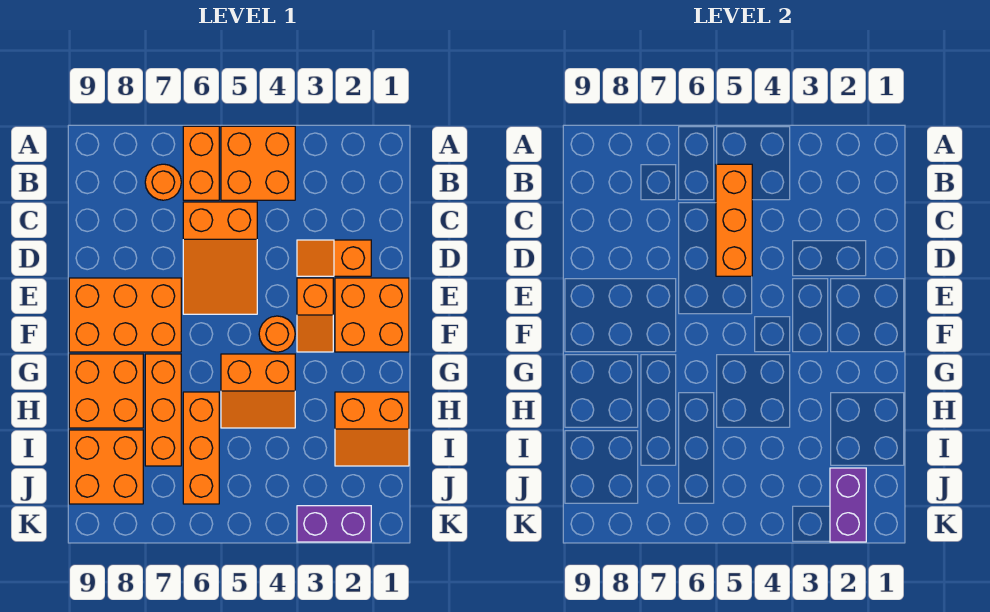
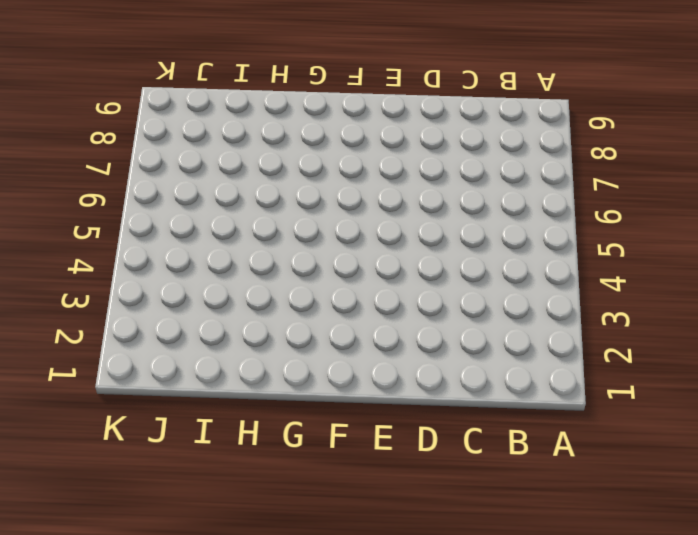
none -> orange brick A4:B5 level 1
none -> orange brick A6:B6 level 1
none -> orange round brick B7 level 1

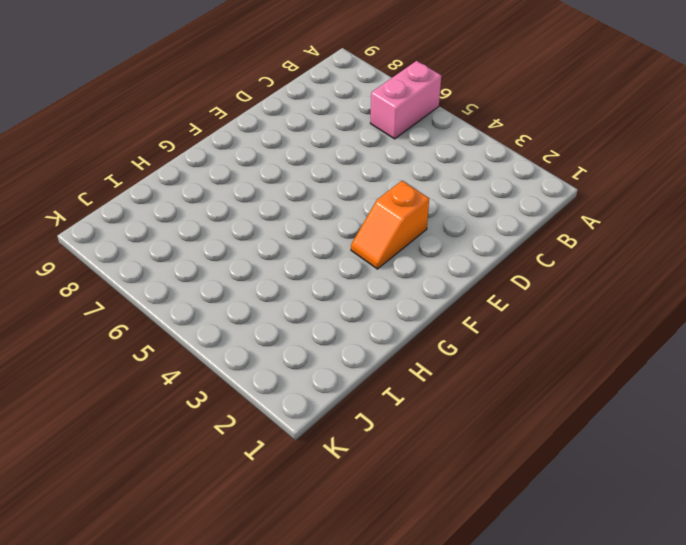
pink brick A6:B6 level 1 -> orange brick A6:B6 level 1
none -> orange brick A4:B5 level 1
none -> orange round brick B7 level 1
none -> orange slope C5:E6 level 1 top C

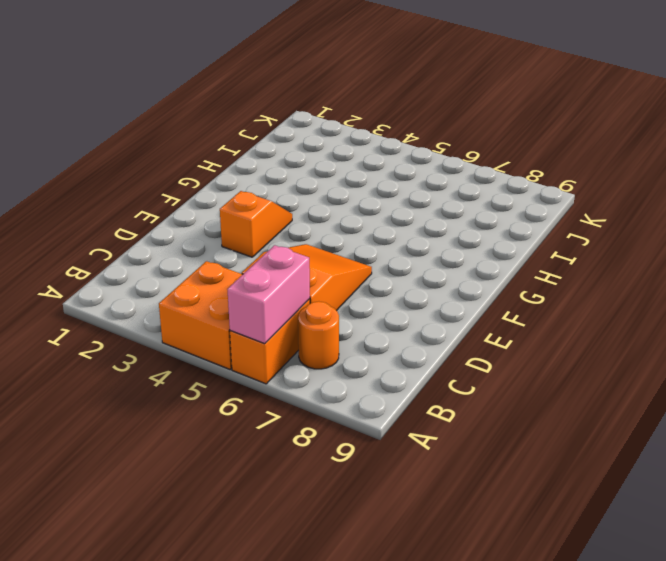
pink brick A6:B6 level 2 -> none
none -> orange slope D2:D3 level 1 top 2
none -> orange brick E1:F2 level 1
none -> orange brick E7:F9 level 1

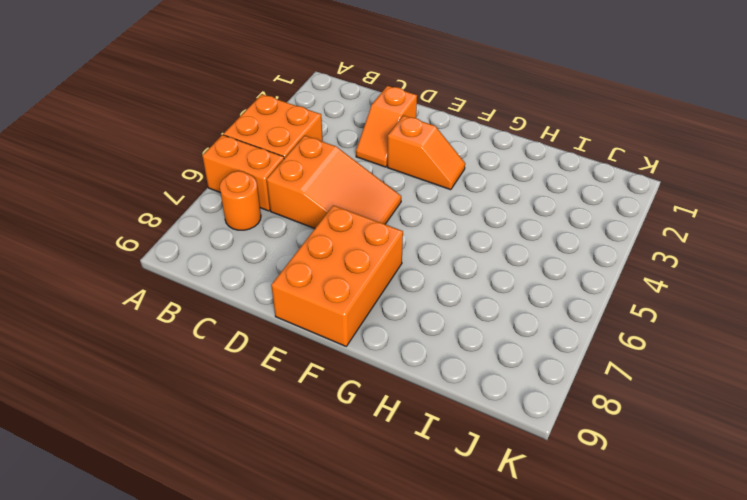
none -> orange brick E1:F2 level 1
none -> orange round brick F4 level 1
none -> orange slope G4:H5 level 1 top G

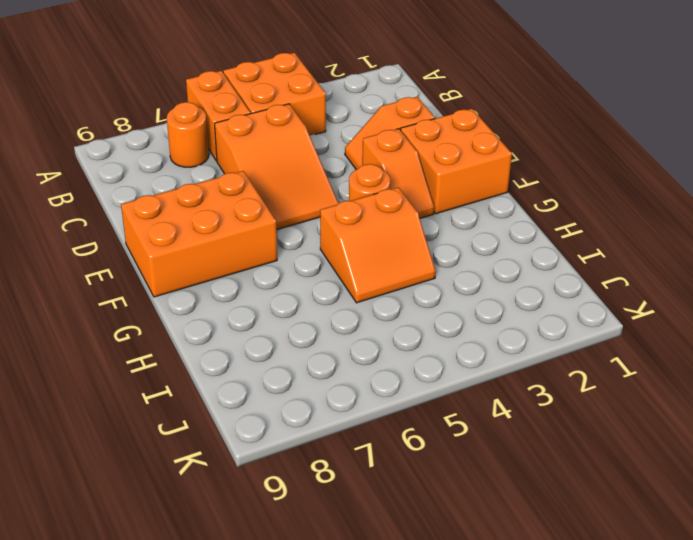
none -> orange brick G7:I7 level 1
none -> orange brick G8:H9 level 1
none -> orange slope H1:I2 level 1 top H

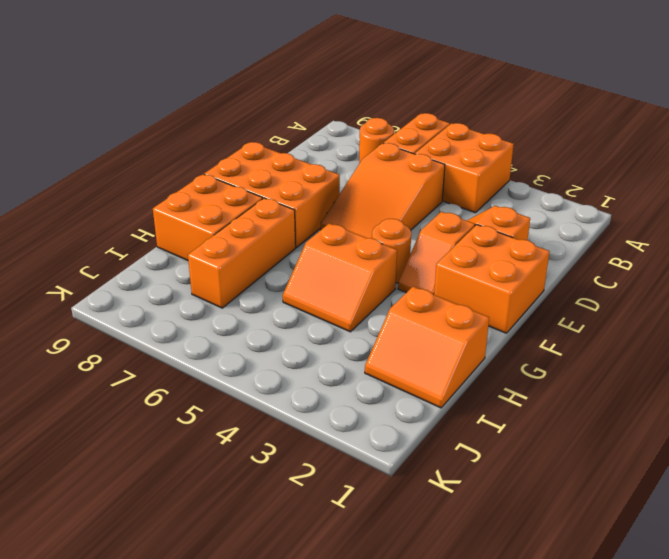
none -> orange brick H6:J6 level 1
none -> orange brick I8:J9 level 1
none -> purple brick K2:K3 level 1

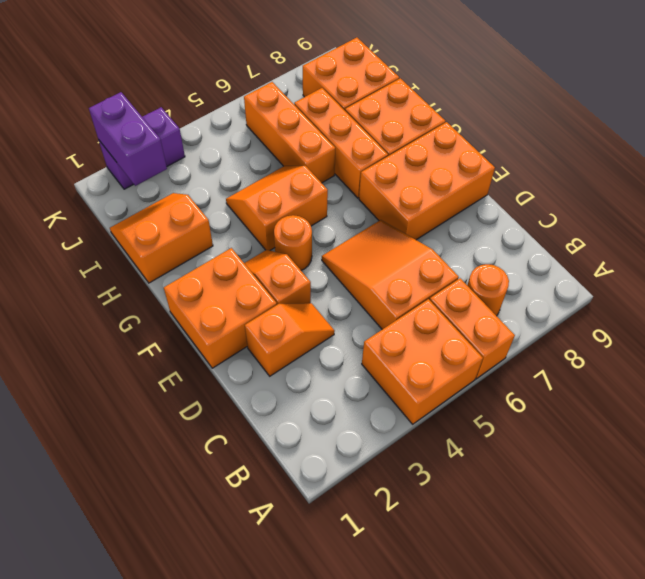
none -> orange brick B5:D5 level 2

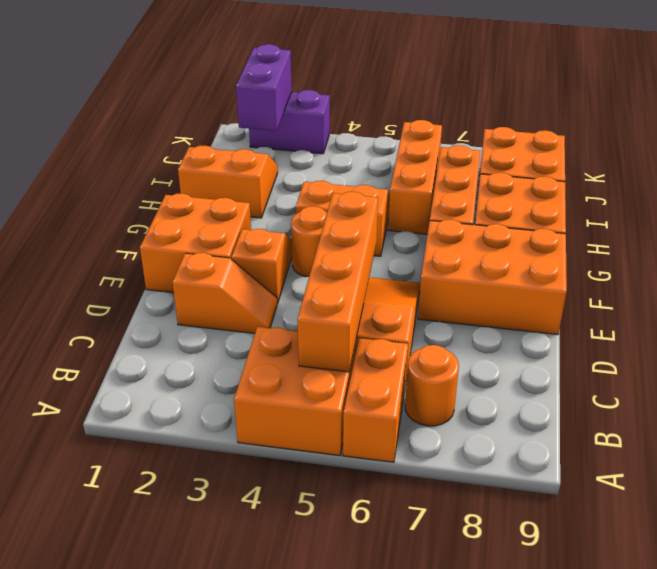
orange brick B5:E5 level 2 -> orange brick B5:D5 level 2

